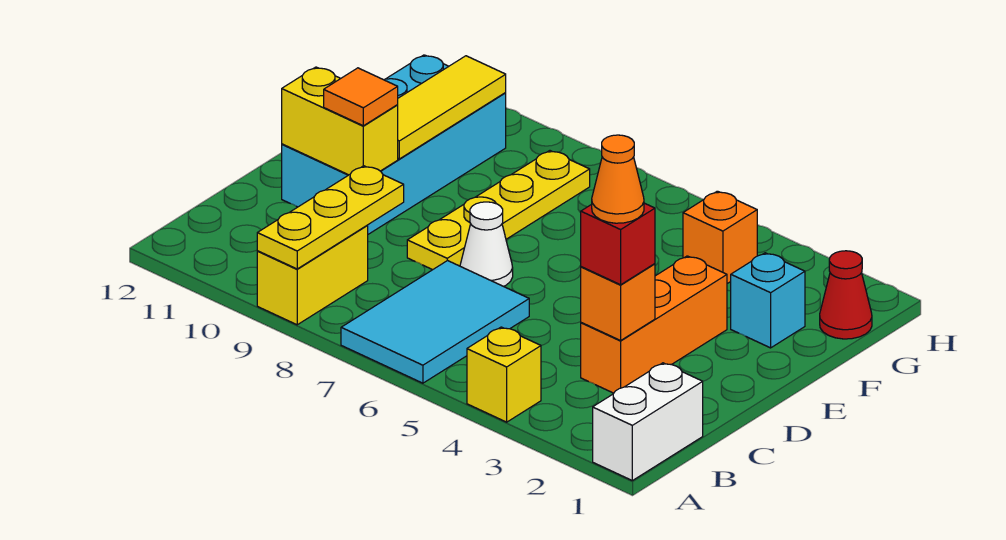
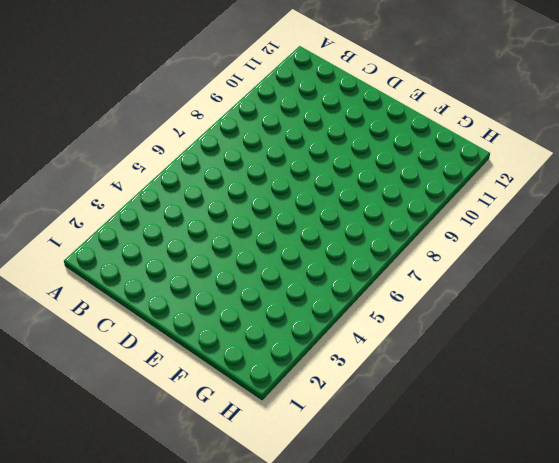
none -> white brick A1:B1 level 1
none -> yellow brick A4 level 1
none -> cyan tile A6:C7 level 1

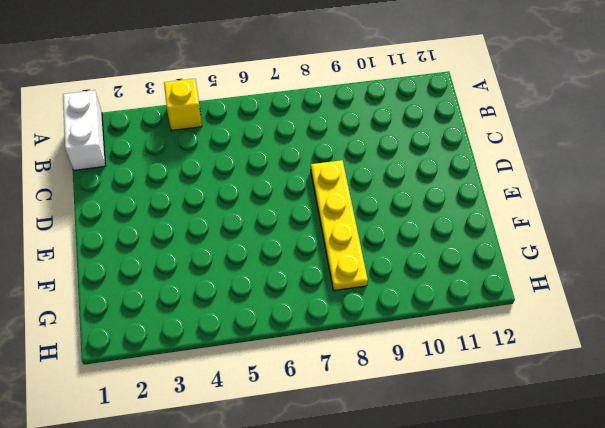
none -> cyan tile A6:C7 level 1
none -> yellow brick A9:B9 level 1
none -> orange brick C3:E3 level 1

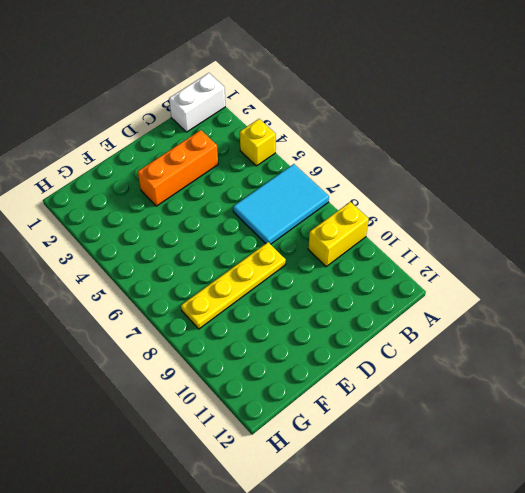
none -> white cone D7 level 1
none -> cyan brick D10:G11 level 1
none -> cyan brick F2 level 1

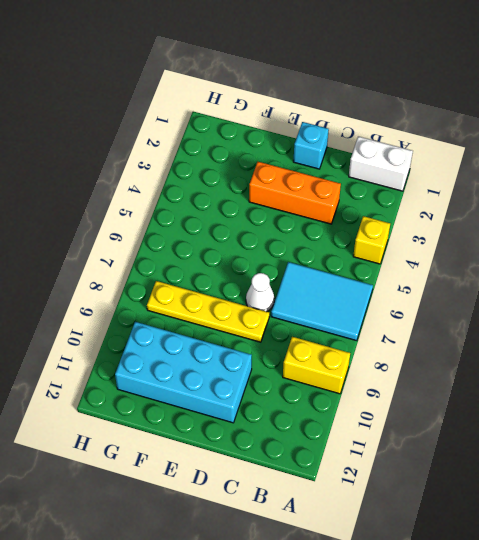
cyan brick D1 level 1 -> cyan brick F2 level 1
none -> red cone G1 level 1
none -> orange brick G4 level 1
none -> yellow plate A9:C9 level 2

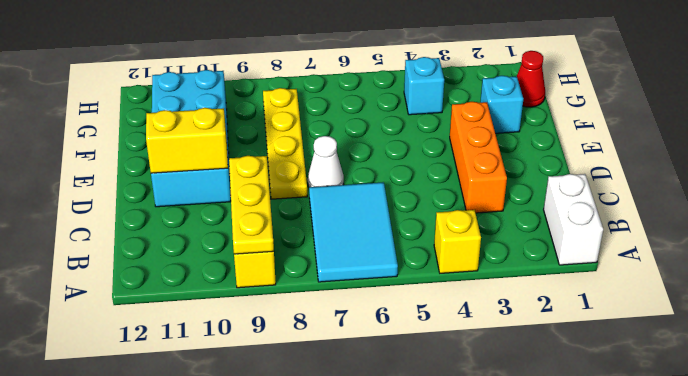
cyan brick G4 level 1 -> orange brick G4 level 1
none -> orange brick C3 level 2
none -> yellow tile E10:G10 level 2
none -> red brick C3 level 3

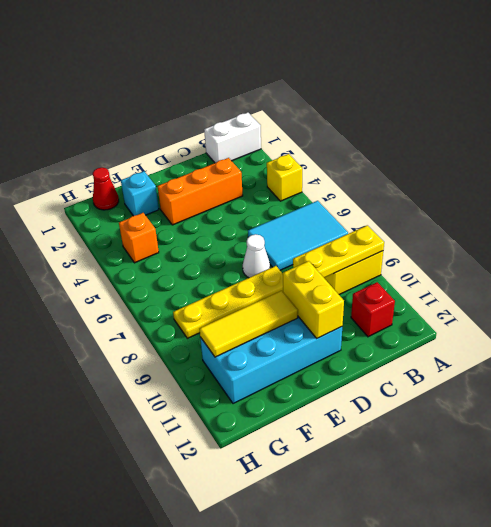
red brick B11 level 1 -> red brick C3 level 3
none -> orange brick C3 level 2
none -> orange tile D10 level 3
none -> orange cone C3 level 4

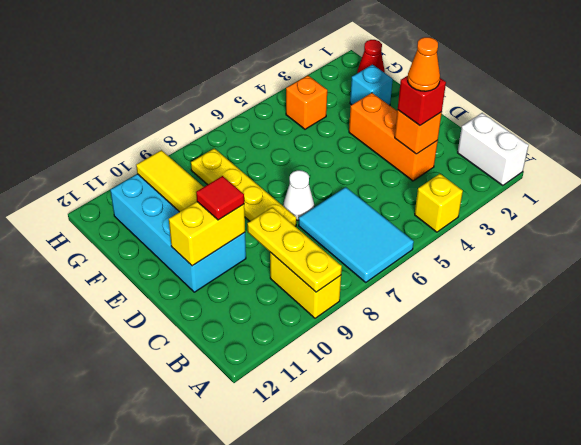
red tile D10 level 3 -> orange tile D10 level 3

